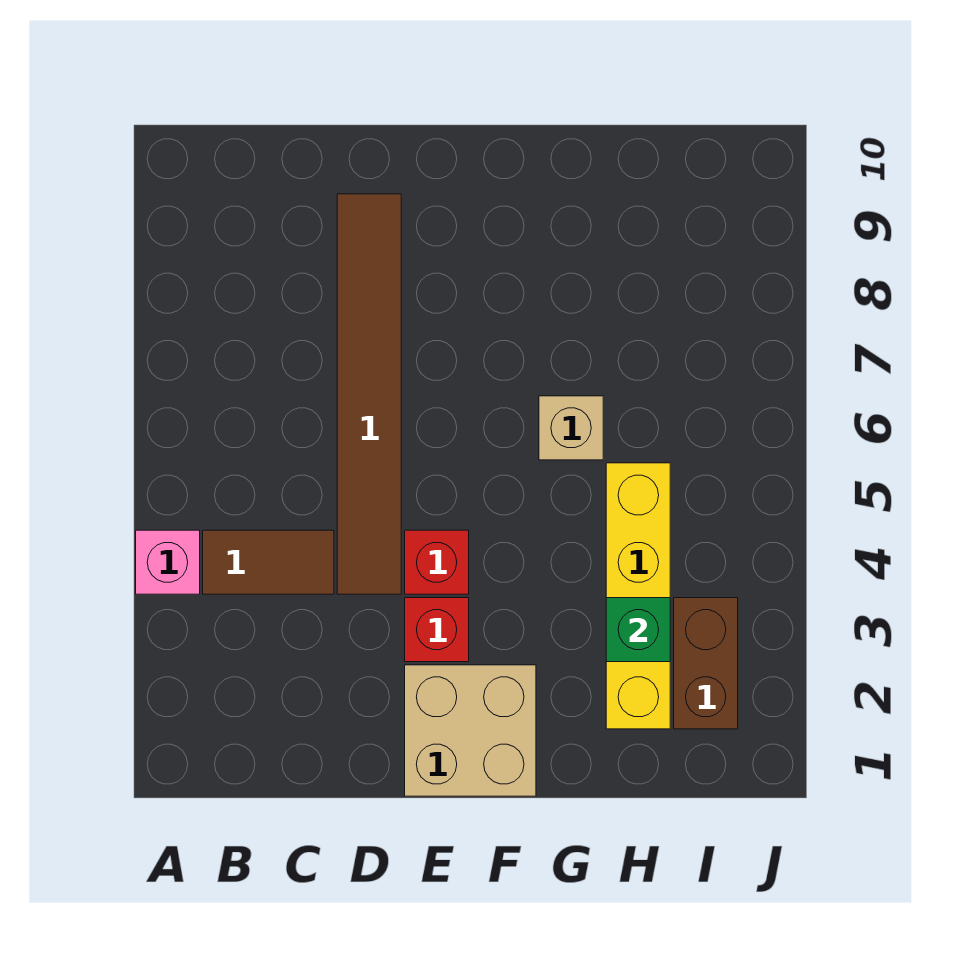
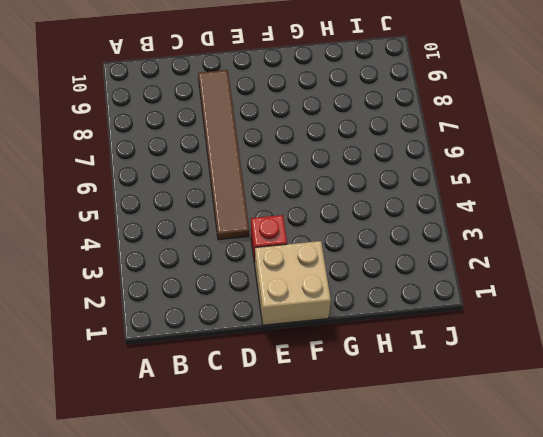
none -> pink brick A4 level 1
none -> brown tile B4:C4 level 1

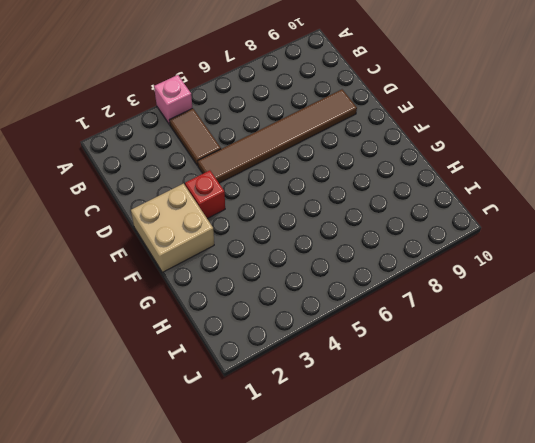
none -> red brick E4 level 1
none -> tan brick G6 level 1

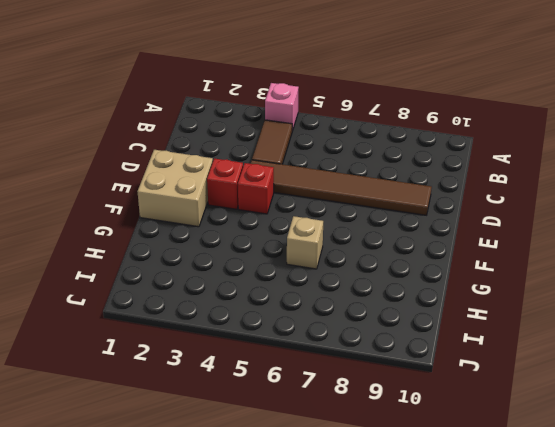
none -> yellow brick H2:H5 level 1
none -> brown brick I2:I3 level 1

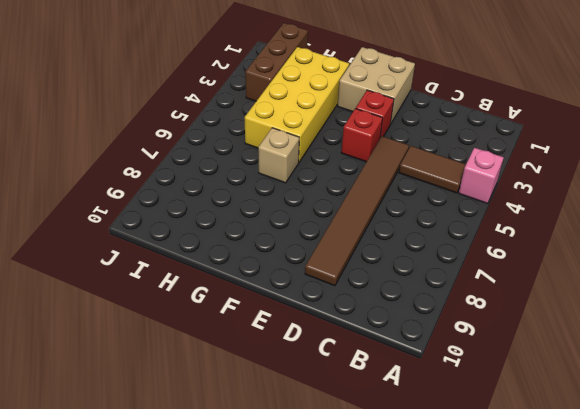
yellow brick G2:H5 level 1 -> yellow brick H2:H5 level 1
brown brick I1:I3 level 1 -> brown brick I2:I3 level 1
none -> green brick H3 level 2

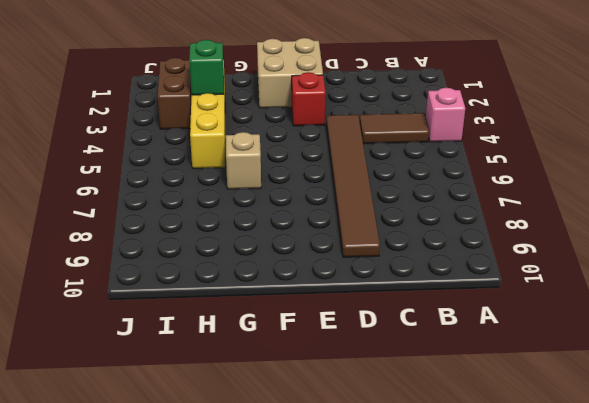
none -> red brick E4 level 1

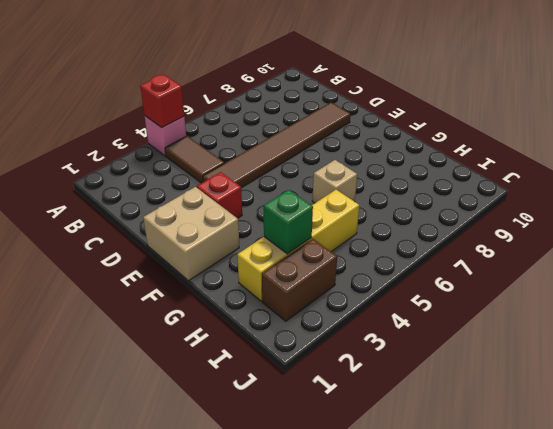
red brick A4 level 2 -> red brick E4 level 1

